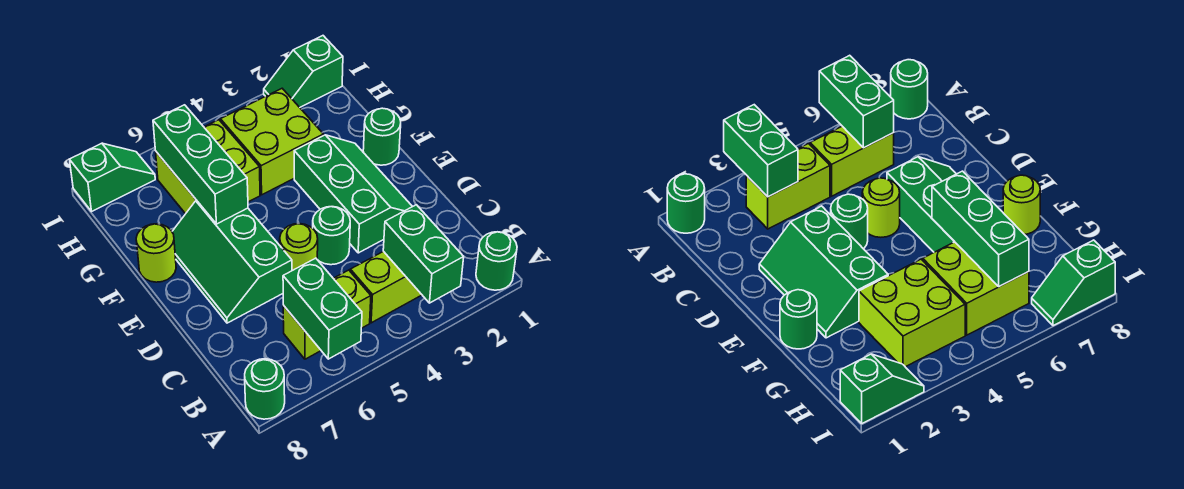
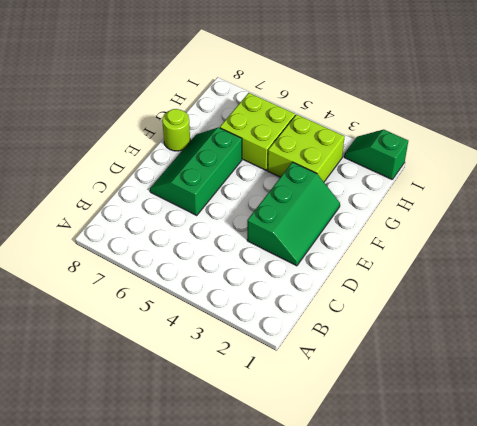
none -> green round brick A1 level 1
none -> green round brick A8 level 1
none -> lime brick B3:B4 level 1

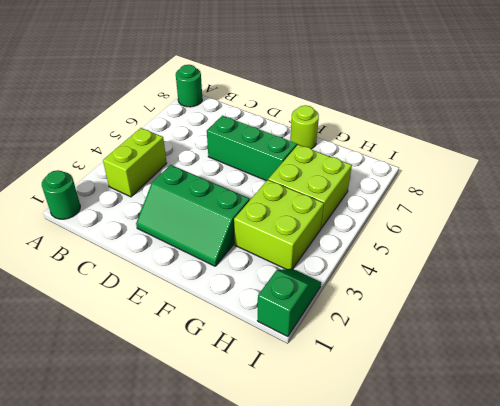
none -> lime brick B5:B6 level 1
none -> green round brick D4 level 1
none -> lime round brick D5 level 1

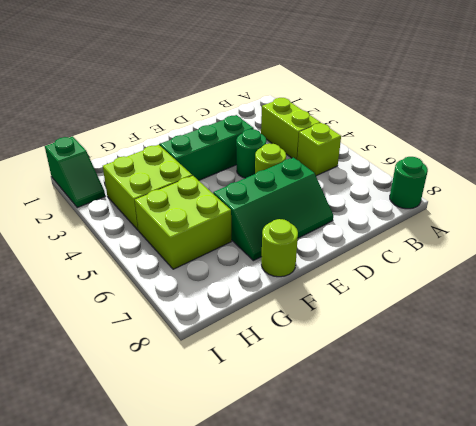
lime brick B5 level 1 -> lime brick B5:B6 level 1
none -> green round brick A1 level 1
none -> green round brick F1 level 1
none -> green slope I7:I8 level 1 top 8

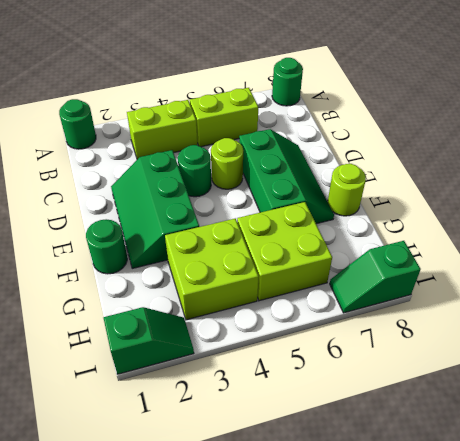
none -> green brick A3:B3 level 2
none -> green brick A6:B6 level 2
none -> green brick F6:H6 level 2

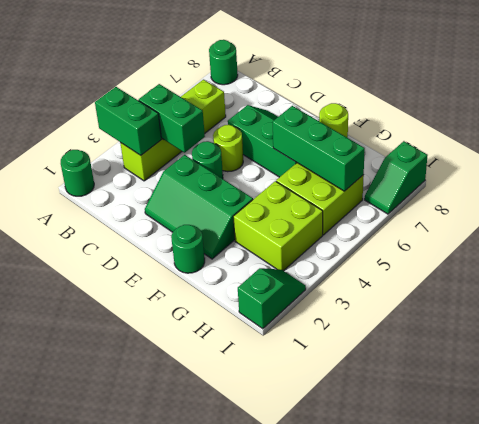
green brick B4:C4 level 2 -> green brick A6:B6 level 2

